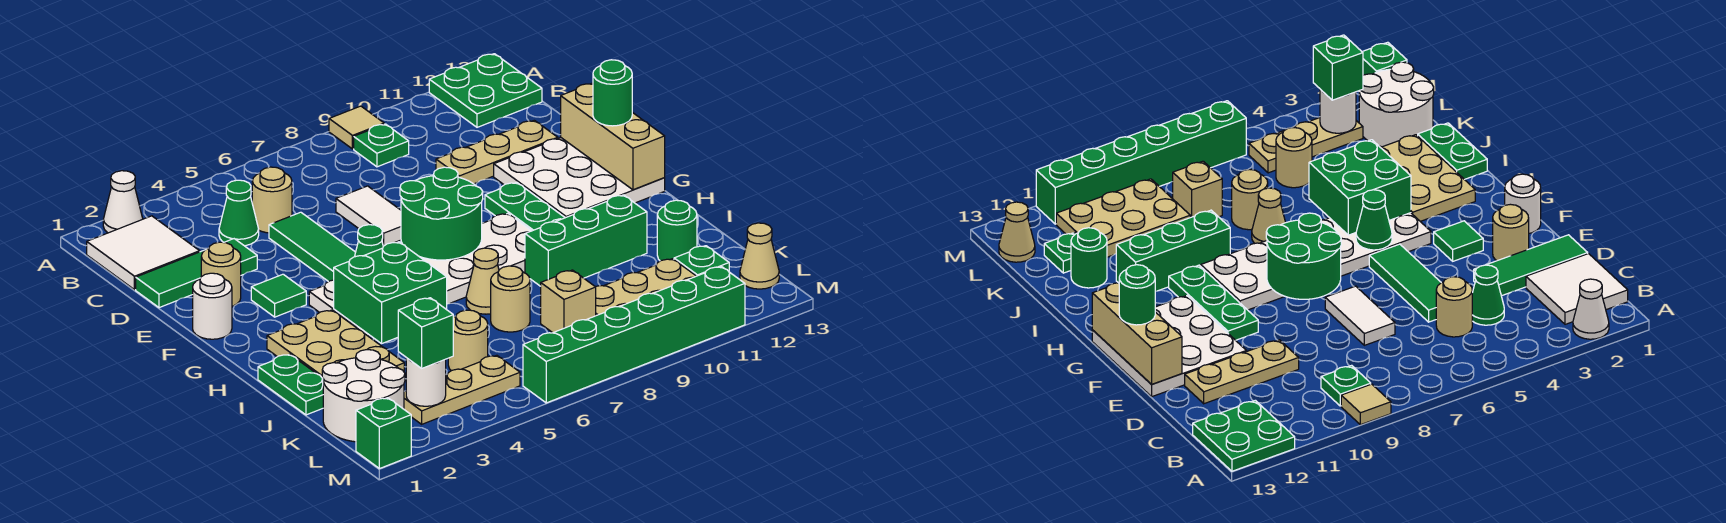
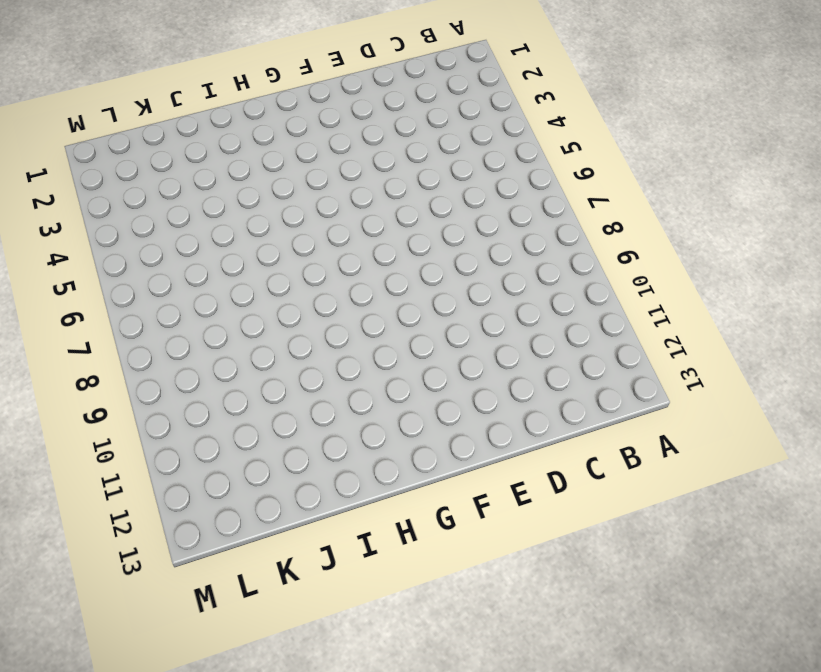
none -> white cone A2 level 1
none -> tan tile A9 level 1
none -> green plate A12:B13 level 1
none -> white tile B1:C2 level 1

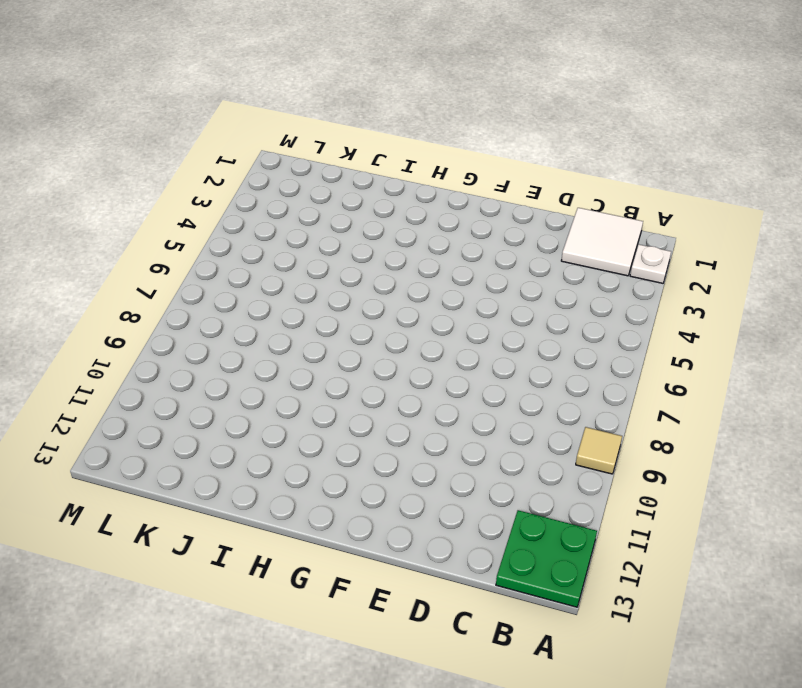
white plate A2 level 1 -> white cone A2 level 1
none -> green plate B9 level 1
none -> green cone C4 level 1
none -> tan round brick C5 level 1
none -> green tile D1:D3 level 1

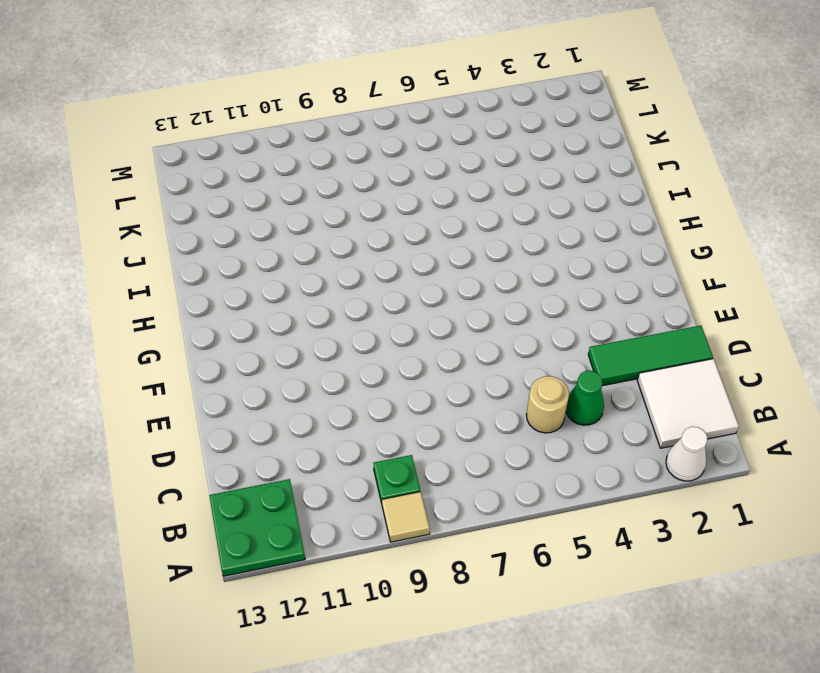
none -> green tile D5:F5 level 1
none -> white tile D7:E7 level 1
none -> tan plate D10:D12 level 1
none -> tan round brick E2 level 1

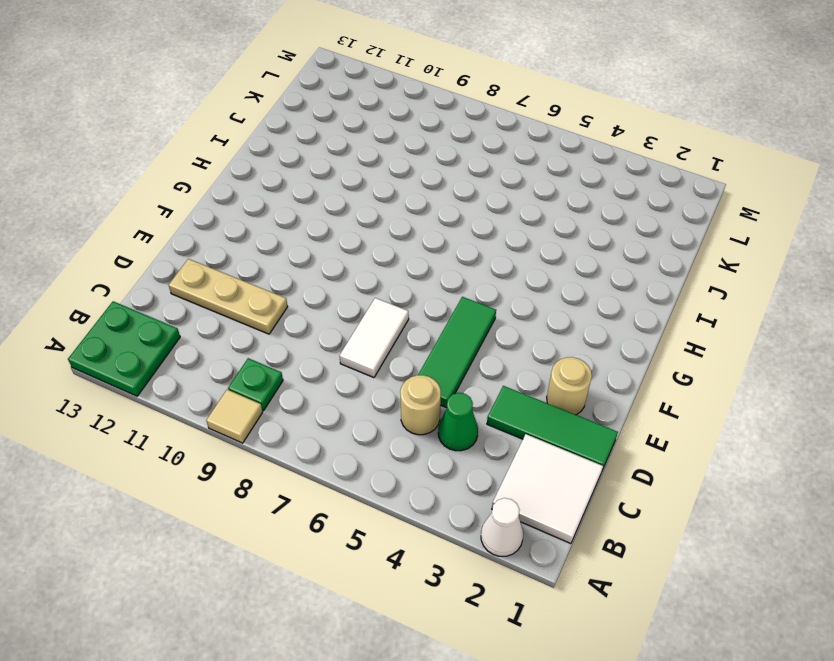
none -> white plate E11:G13 level 1
none -> white round brick F1 level 1
none -> green tile F3 level 1
none -> green plate F10:H10 level 1

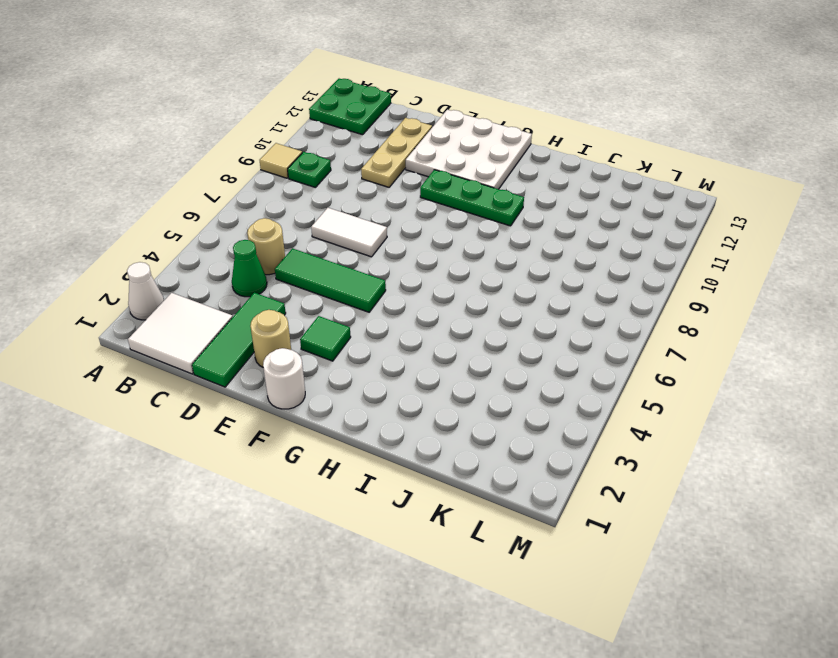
none -> white plate G4:H9 level 1
none -> tan plate H2:J3 level 1
none -> green plate I1:J1 level 1
none -> tan cone I7 level 1

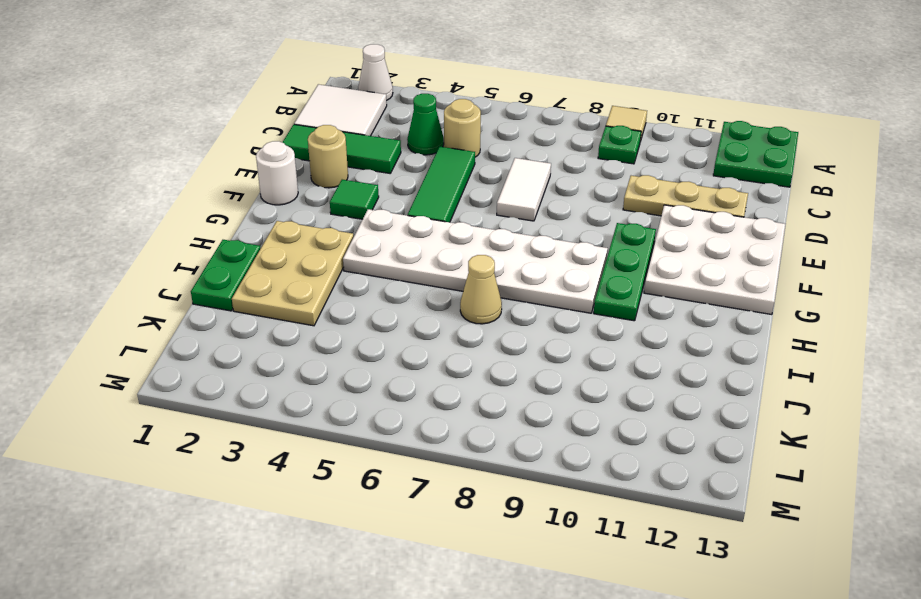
none -> green brick I9:I11 level 1
none -> tan round brick J7 level 1
none -> green round brick J12 level 1
none -> white round brick K1:L2 level 1

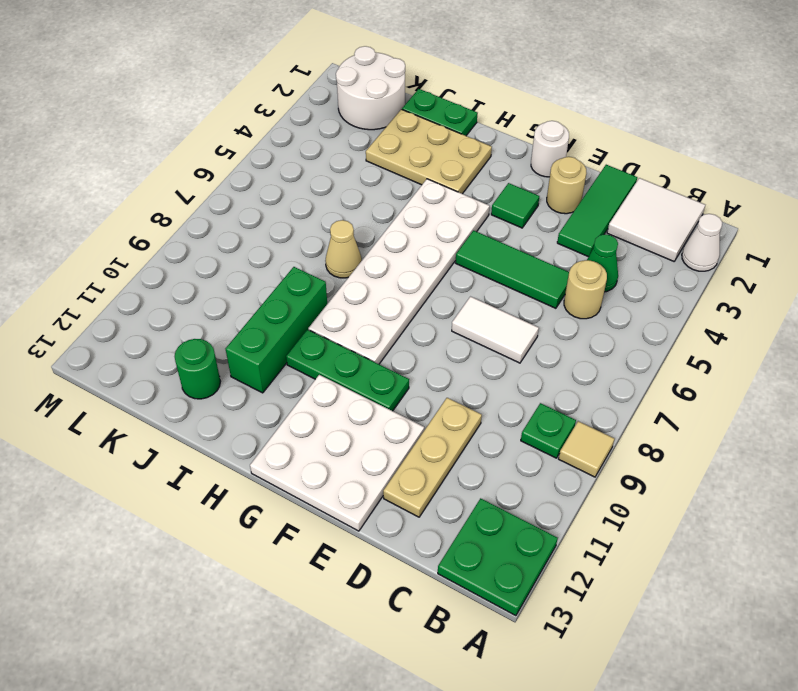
none -> tan round brick J7 level 1
none -> tan round brick K5 level 1
none -> tan brick K8 level 1
none -> tan plate K9:L11 level 1

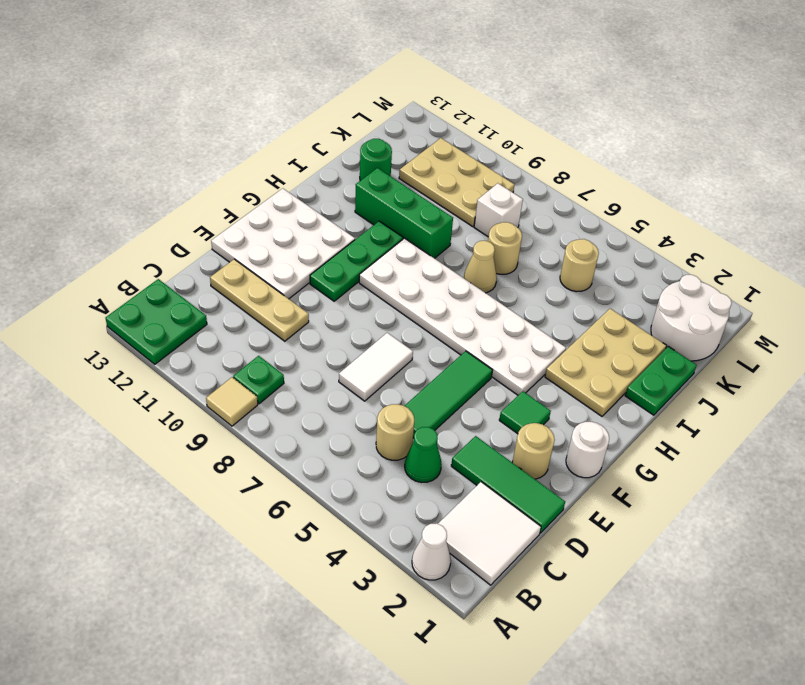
white brick K8 level 1 -> tan brick K8 level 1
none -> green plate K12 level 1
none -> tan plate L3:L5 level 1
none -> tan cone L13 level 1
none -> green brick M1 level 1

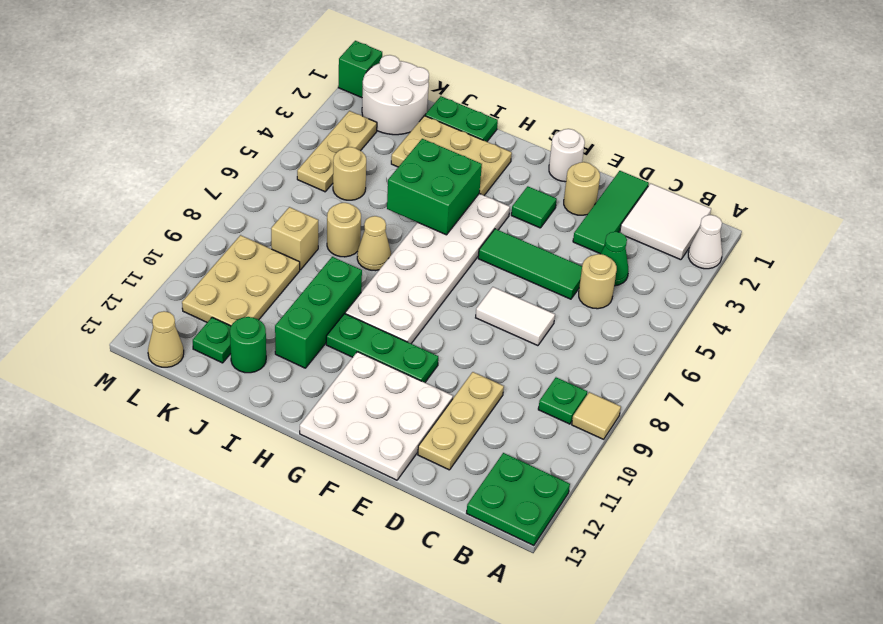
none -> green brick M6:M11 level 1
none -> tan brick E13:G13 level 2
none -> green round brick F7:G8 level 2
none -> green cone G5 level 2

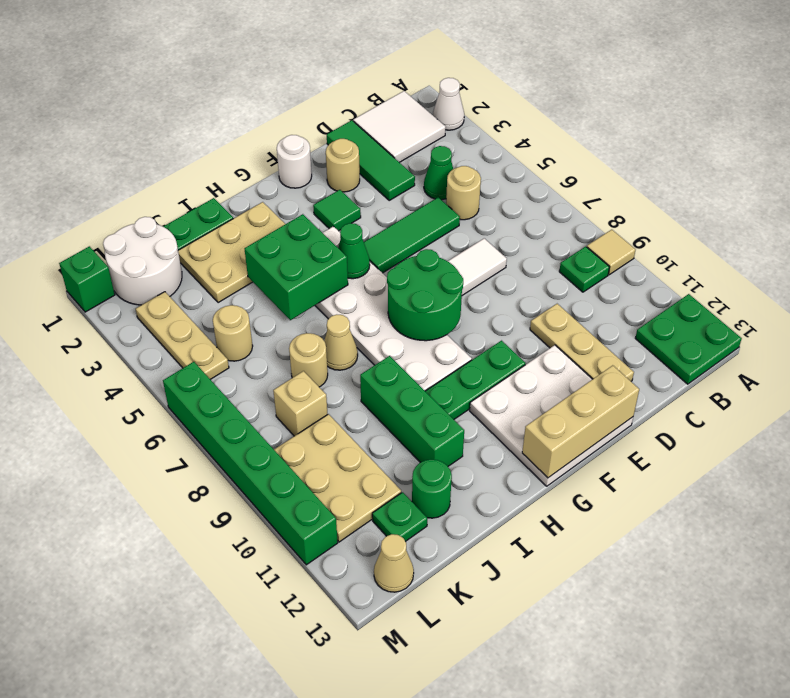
none -> white round brick L3 level 2
none -> green round brick F13 level 3
none -> green brick L3 level 3

